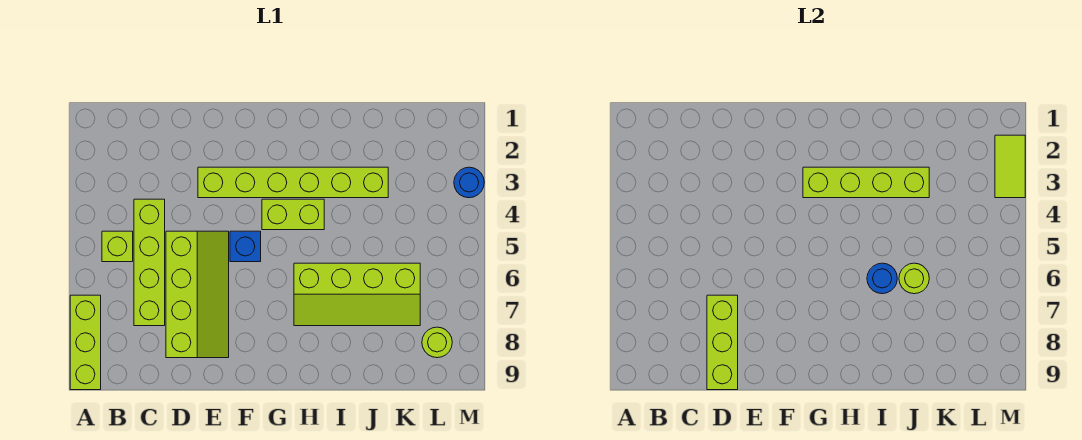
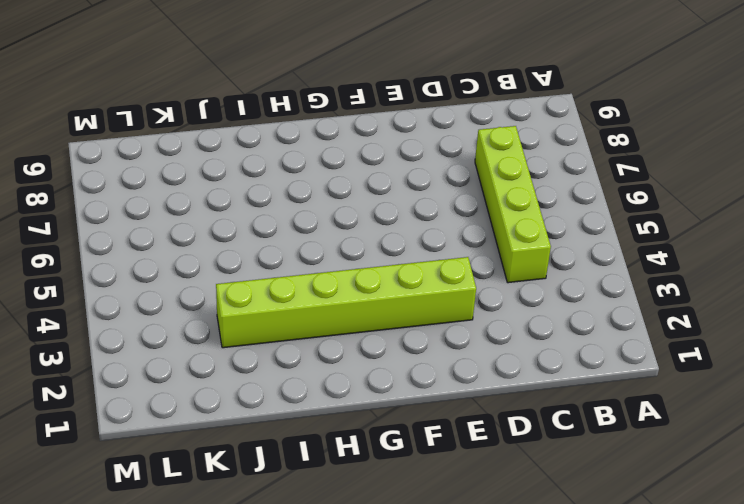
none -> lime brick A7:A9 level 1
none -> lime brick B5 level 1
none -> lime slope D5:E8 level 1 top D

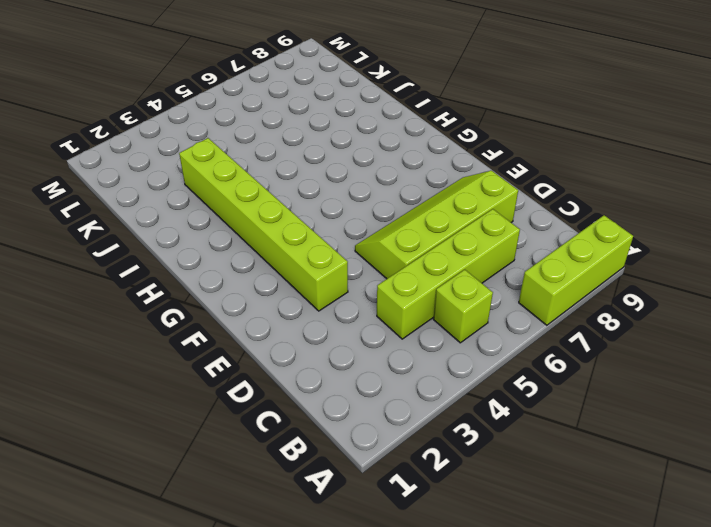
none -> blue brick F5 level 1
none -> lime brick G4:H4 level 1
none -> lime slope H6:K7 level 1 top 6

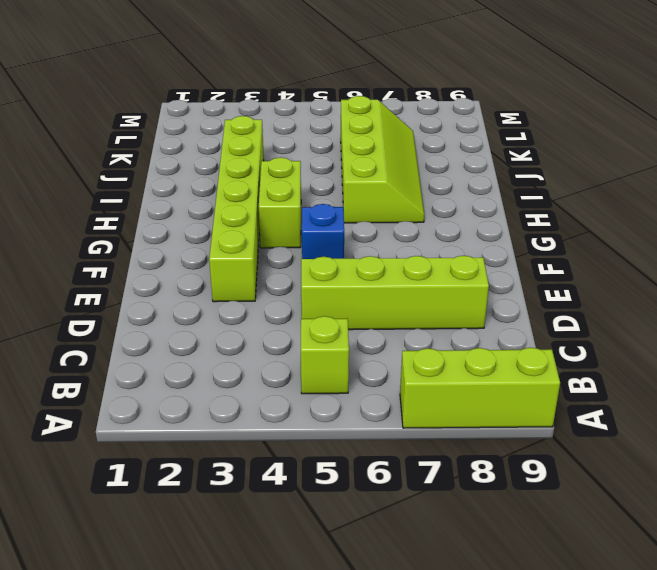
none -> lime brick C4:C7 level 1
none -> lime round brick L8 level 1
none -> blue round brick M3 level 1

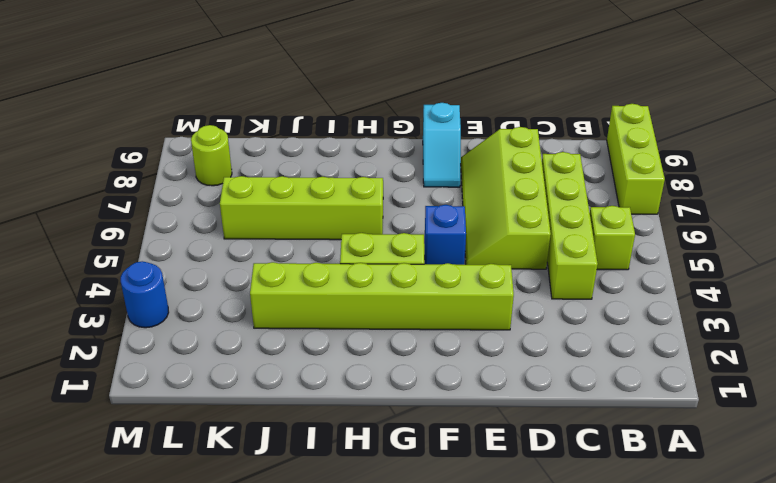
cyan slope F8:F9 level 1 top 9 -> none
none -> lime brick D7:D9 level 2
none -> lime brick G3:J3 level 2
none -> blue round brick I6 level 2

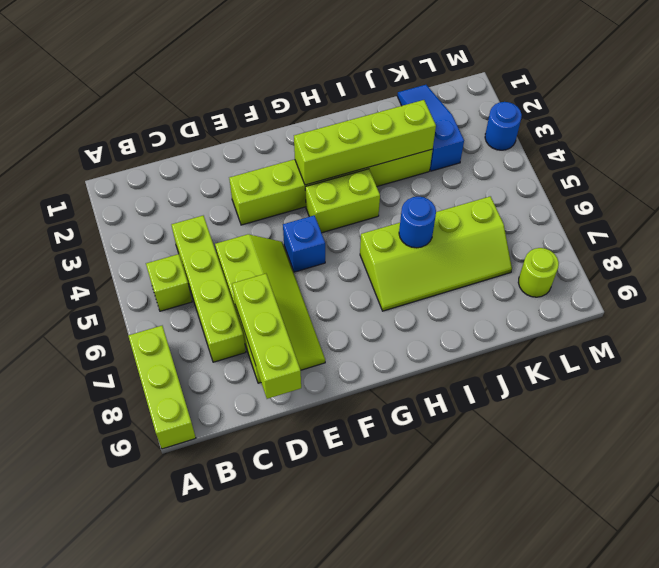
blue slope K1:K3 level 1 top 3 -> none
none -> lime round brick J6 level 2
none -> lime tile M2:M3 level 2

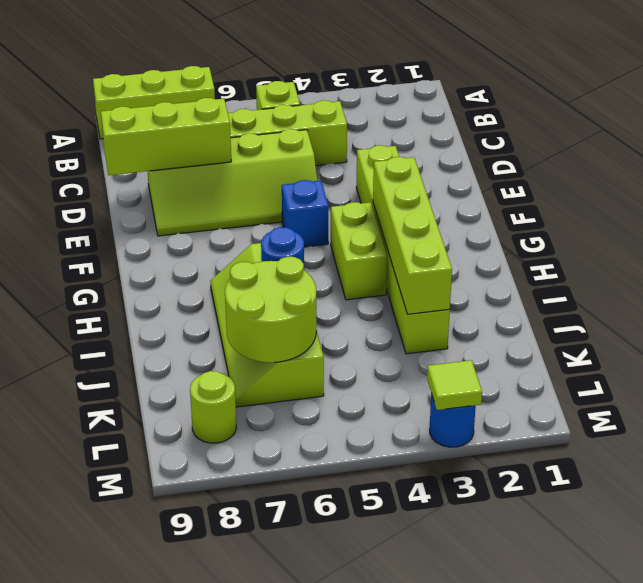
lime round brick J6:K7 level 2 -> lime round brick J6 level 2
lime tile M3 level 2 -> lime tile M2:M3 level 2

